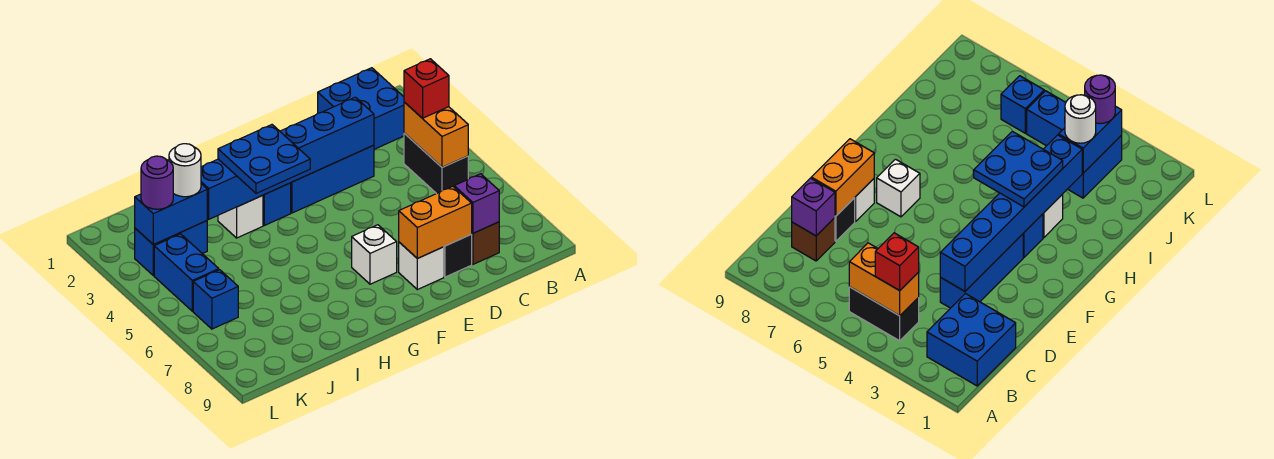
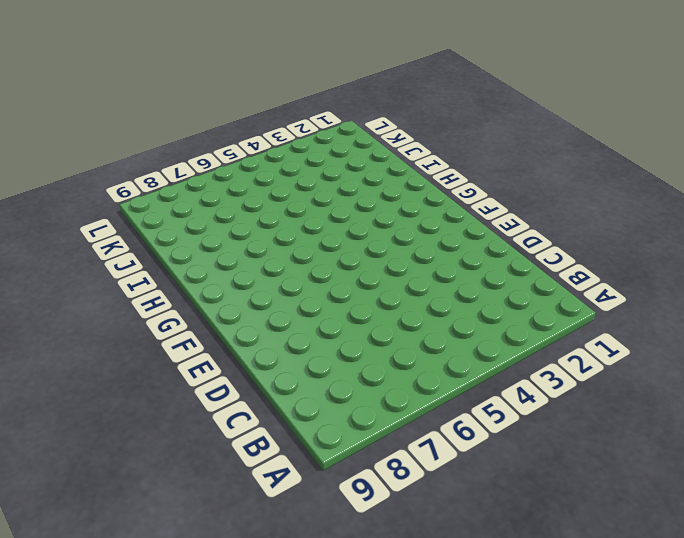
none -> blue brick B1:C2 level 1
none -> black brick B4:B5 level 1
none -> brown brick C8 level 1

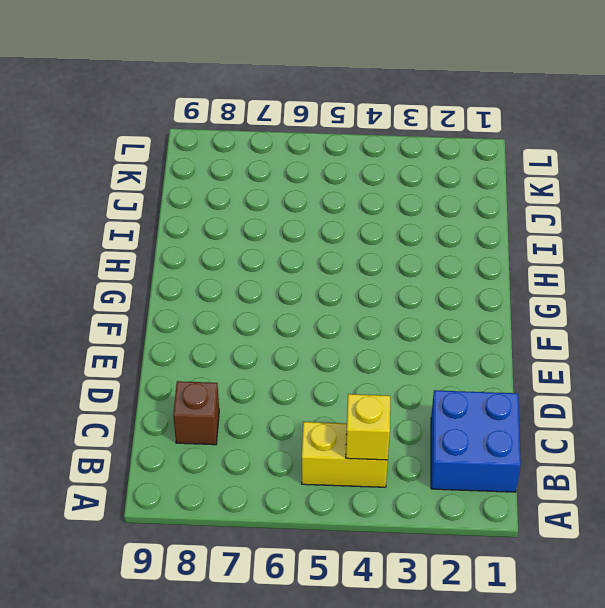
yellow brick B4:B5 level 1 -> black brick B4:B5 level 1
yellow brick B4 level 2 -> orange brick B4:B5 level 2
none -> blue brick D3:F3 level 1
none -> black brick D8 level 1
none -> white brick E8 level 1

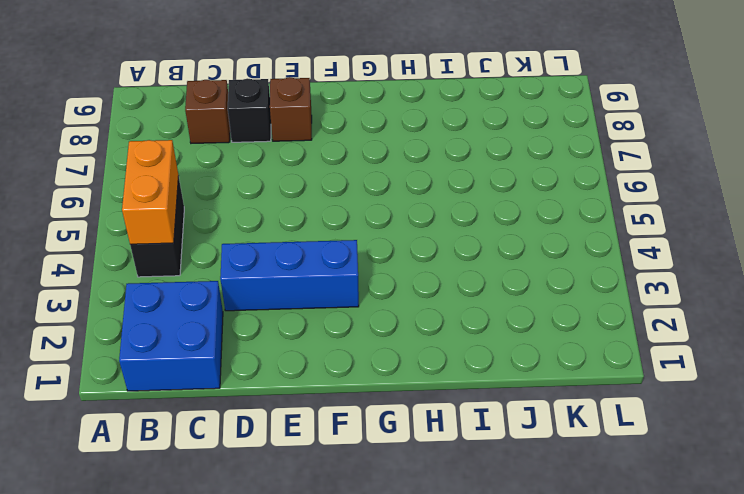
brown brick E8 level 1 -> white brick E8 level 1
none -> white brick F7 level 1
none -> blue brick G3 level 1
none -> white brick H3 level 1

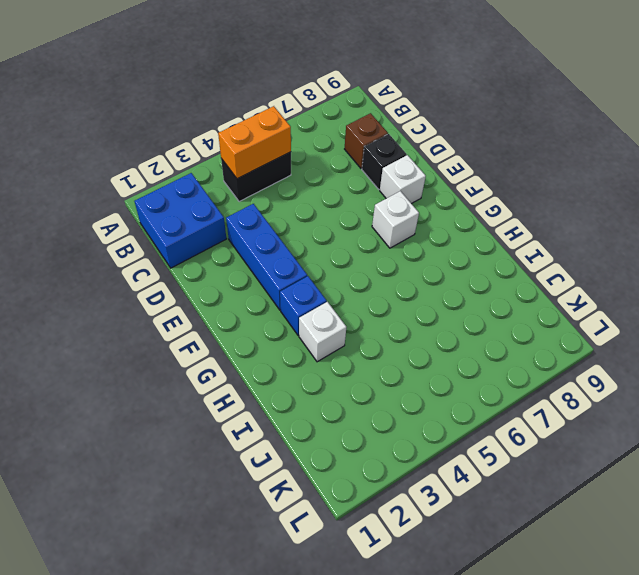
none -> blue brick J3:K3 level 1
none -> blue brick K4:K5 level 1
none -> blue brick K6 level 1

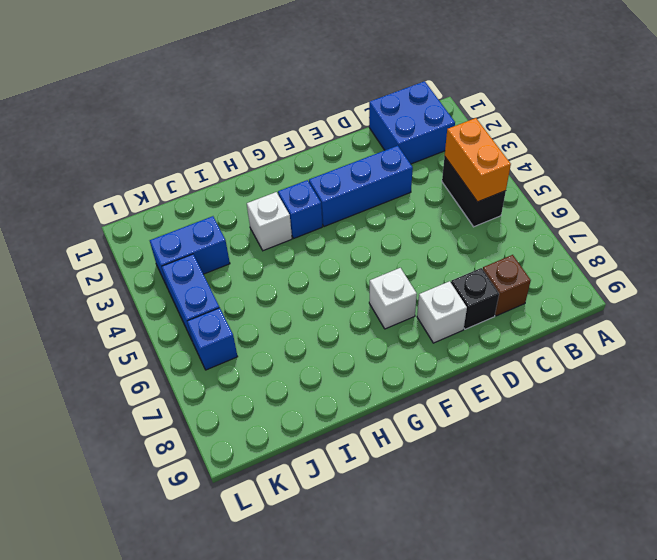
none -> purple brick C8 level 2
none -> blue brick D3:I3 level 2
none -> orange brick D8:E8 level 2

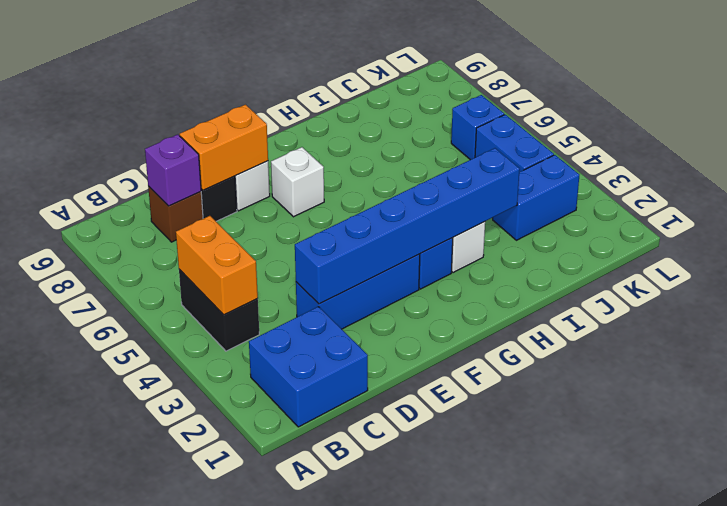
none -> blue brick J3:K3 level 2
none -> red brick B4 level 3
none -> blue plate G3:H4 level 3

